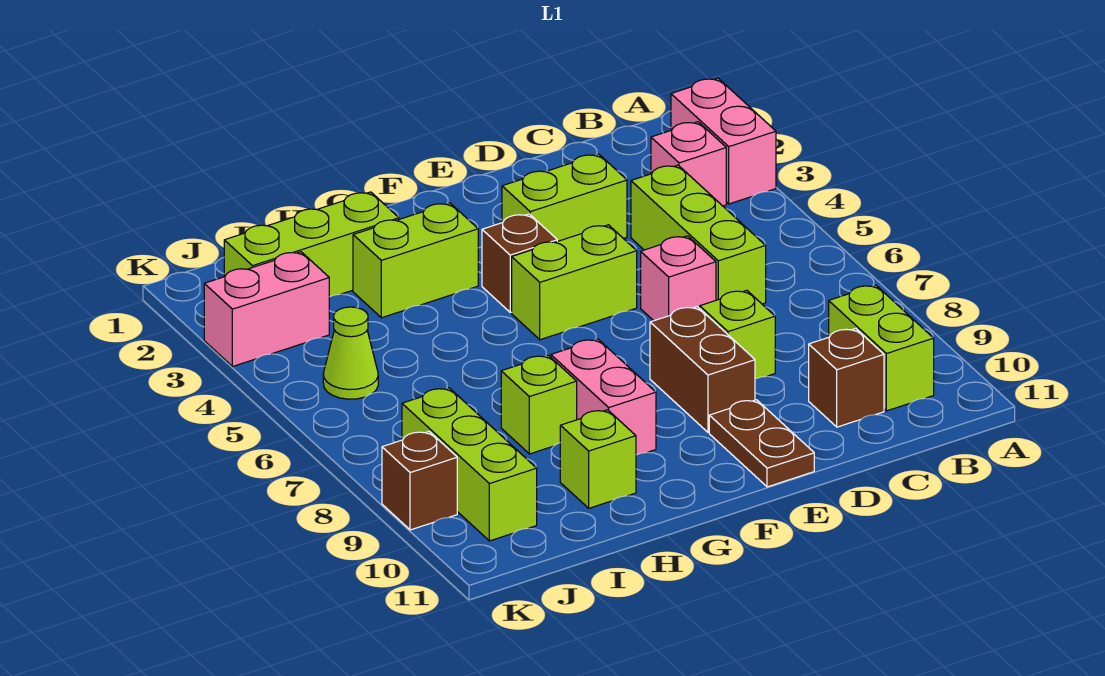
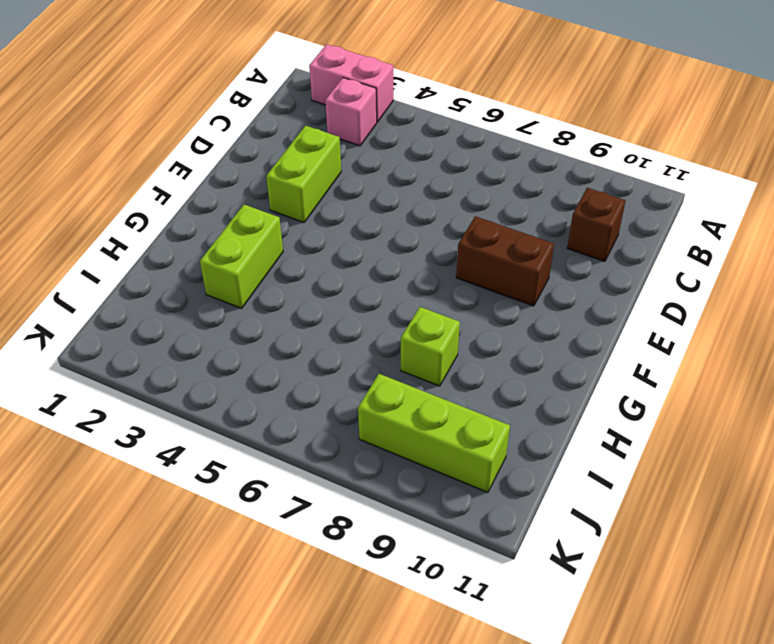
none -> lime brick B9:B10 level 1
none -> lime brick C4:C6 level 1
none -> pink brick D6 level 1

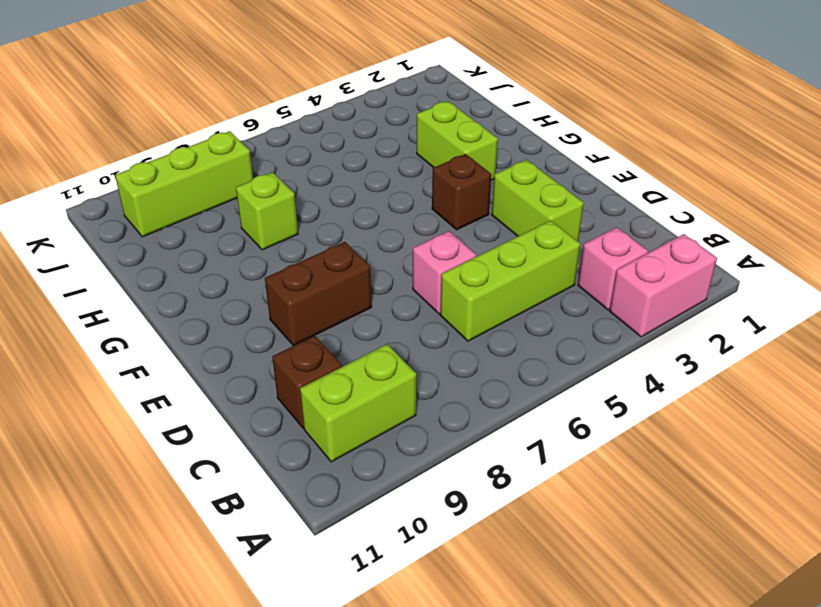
none -> lime brick D8 level 1
none -> lime brick E5:F5 level 1
none -> brown plate E10:E11 level 1

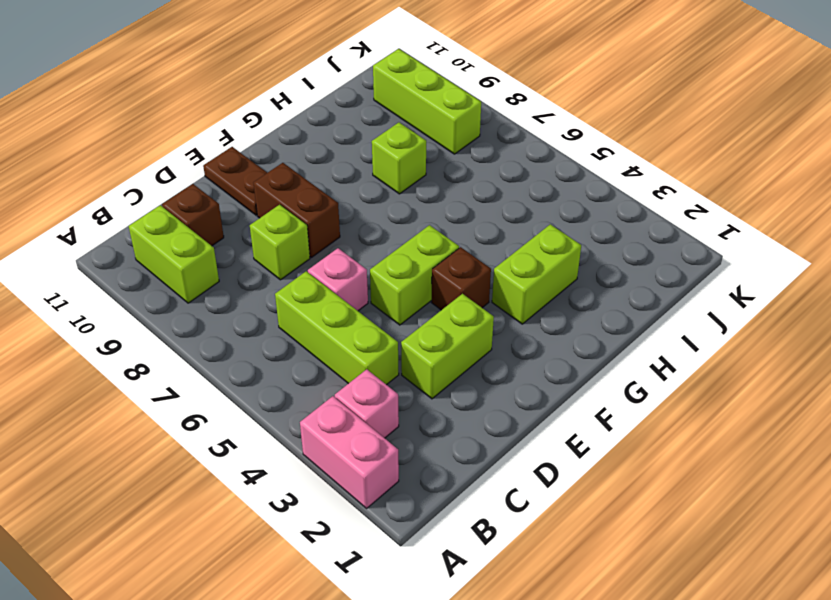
none -> pink brick G8:G9 level 1
none -> lime brick H2:J2 level 1
none -> lime brick H10 level 1

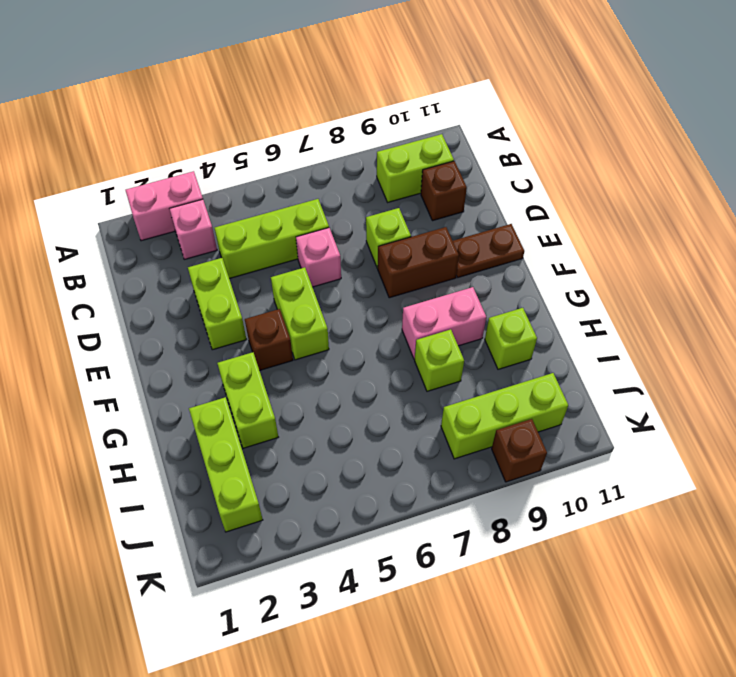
none -> pink brick J3:K3 level 1
none -> lime cone J5 level 1

